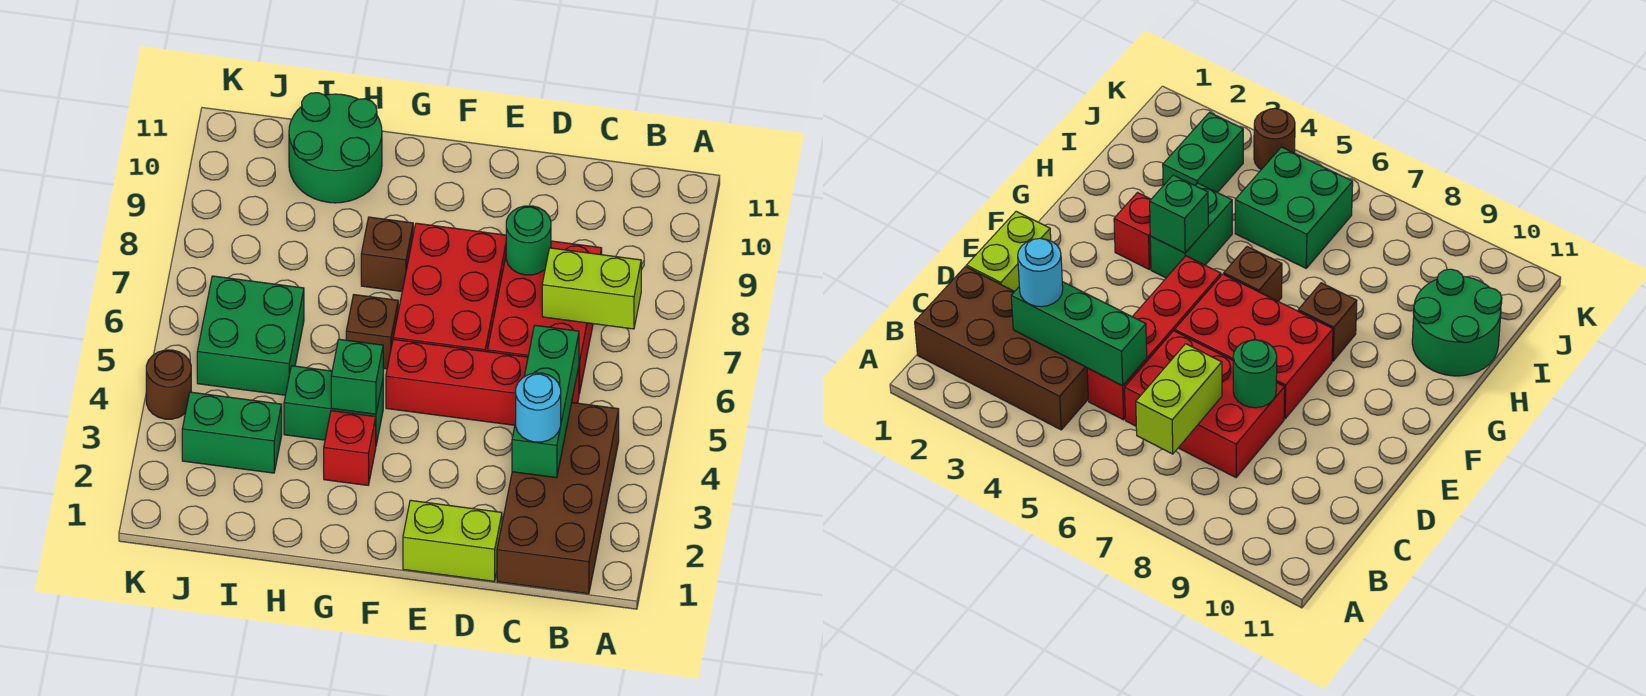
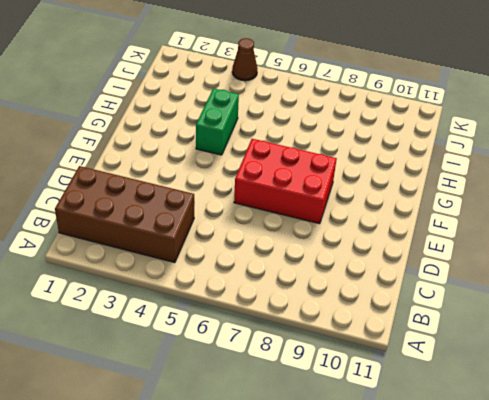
brown cone K4 level 1 -> brown round brick K4 level 1
none -> red brick C5:F5 level 1
none -> red brick C6:D8 level 1
none -> lime brick D1:E1 level 1

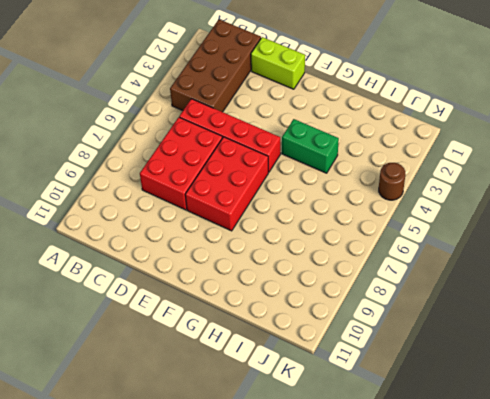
none -> red brick G3 level 1
none -> brown brick G6 level 1
none -> brown brick G8 level 1

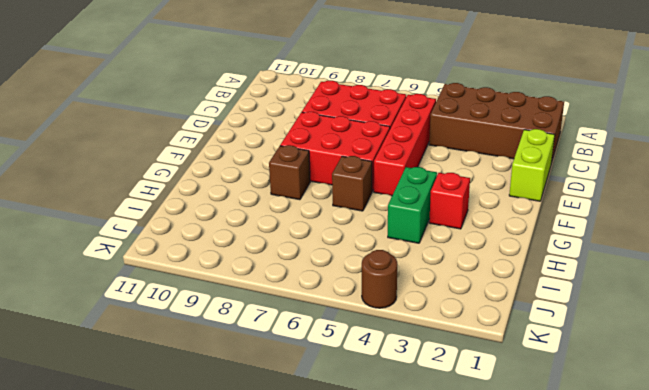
none -> green round brick H10:I11 level 1
none -> green brick I3:J3 level 1
none -> green brick I5:J6 level 1

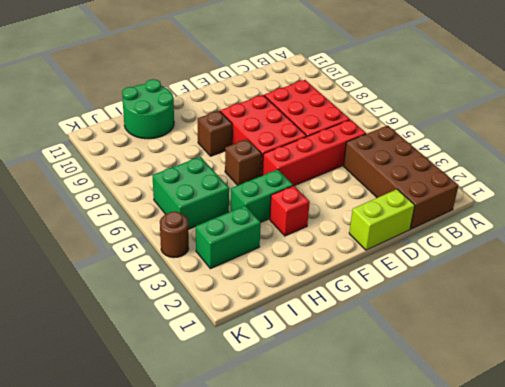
none -> lime brick B7:C7 level 2
none -> green brick C3:C5 level 2
none -> green round brick D8 level 2

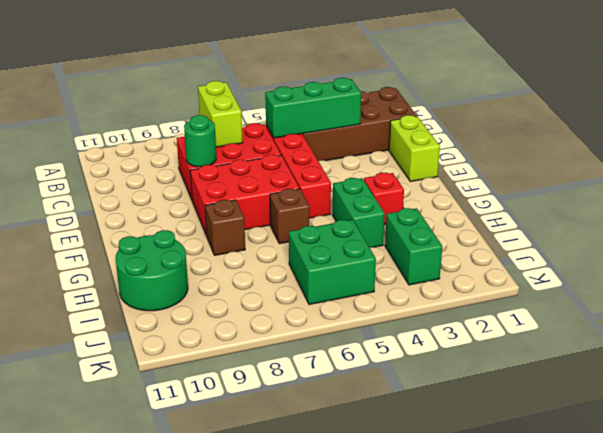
none -> brown round brick K4 level 1
none -> green brick G4 level 2
none -> cyan round brick C3 level 3

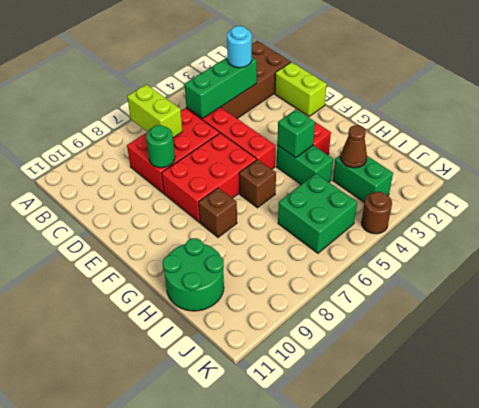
brown cone I3 level 2 -> none

